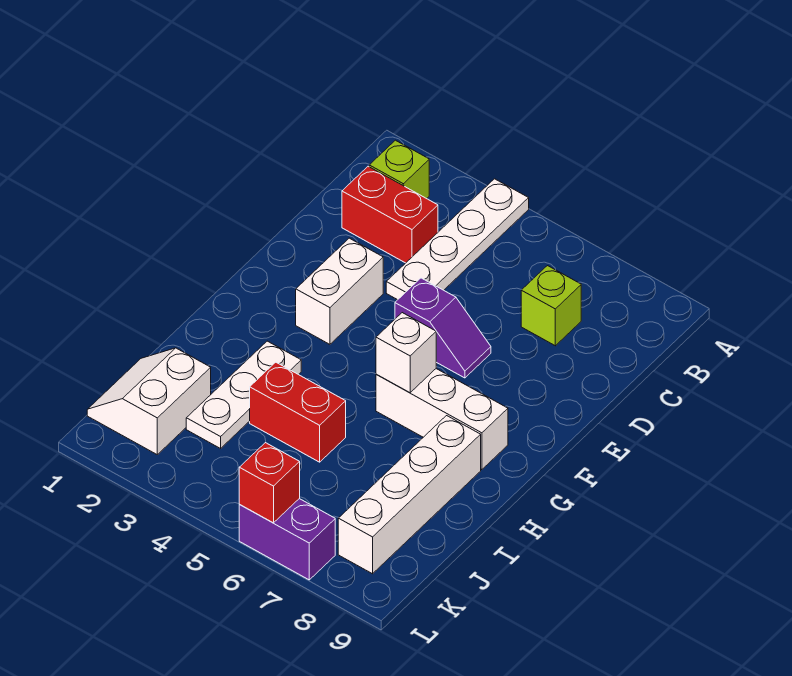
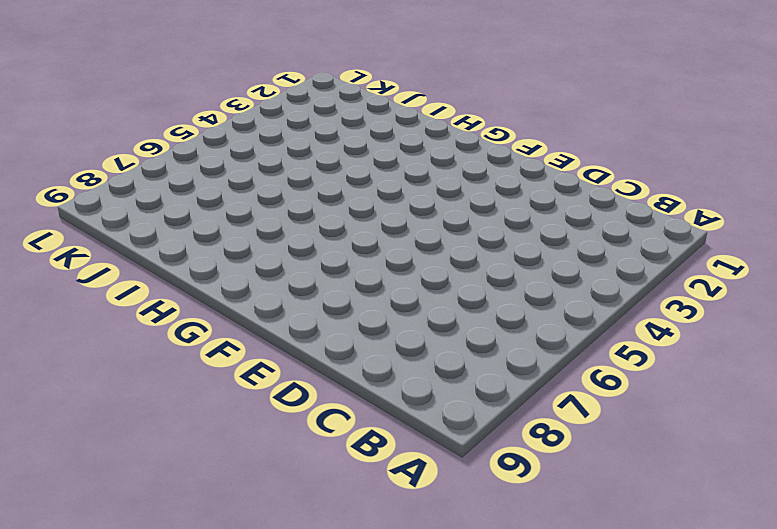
none -> white plate A4:D4 level 1
none -> lime brick B2 level 1
none -> red brick C2:C3 level 1

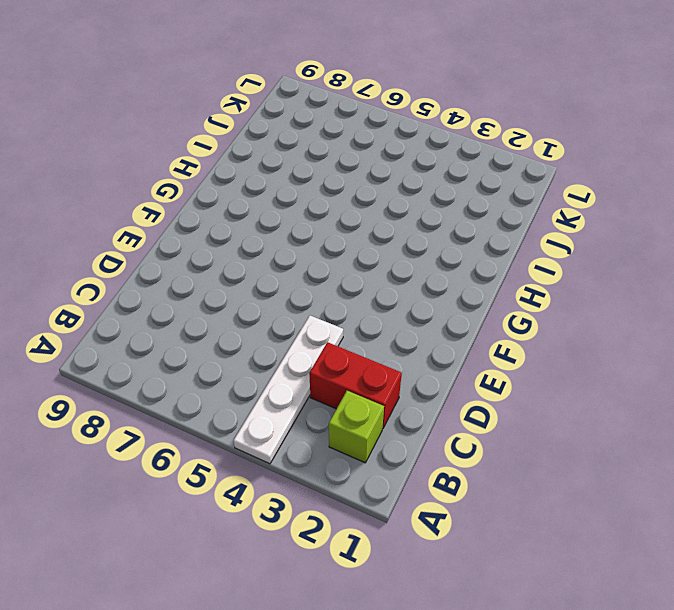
none -> lime brick C7 level 1
none -> white brick E3:F3 level 1
none -> purple slope E5:E6 level 1 top 5

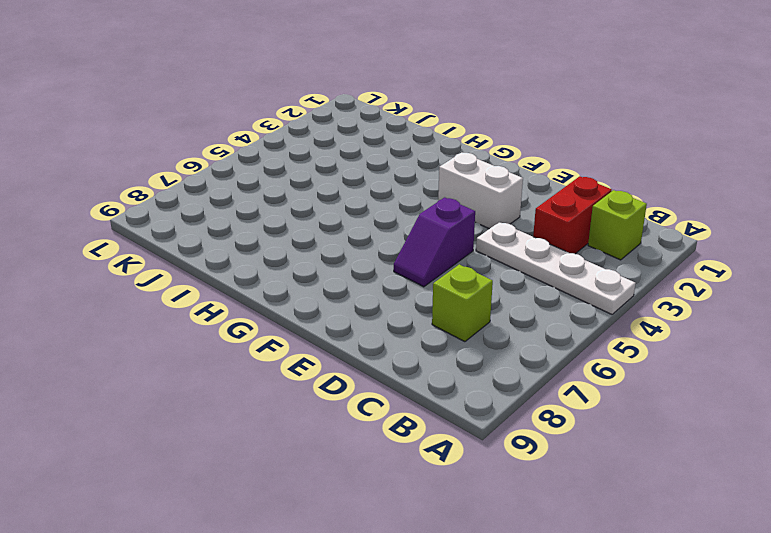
none -> white brick G6:G8 level 1
none -> white plate H3:J3 level 1
none -> white brick H8:K8 level 1

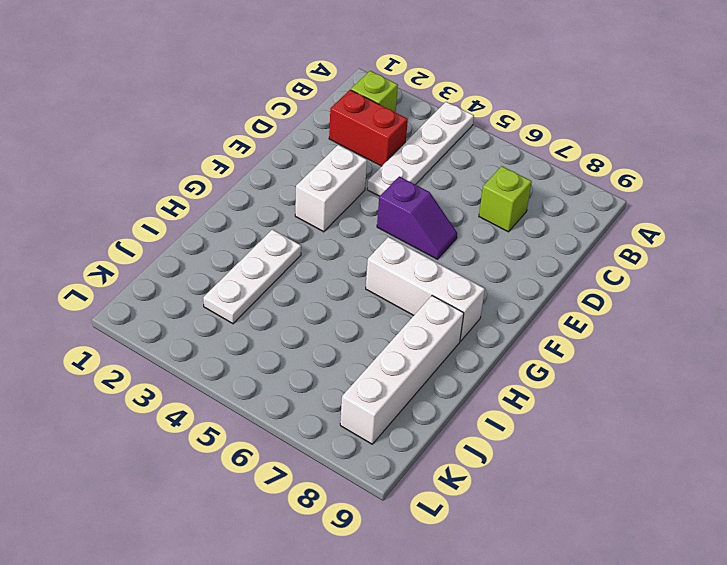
none -> red brick I4:I5 level 1
none -> white slope J1:K2 level 1 top 2
none -> purple brick L6:L7 level 1

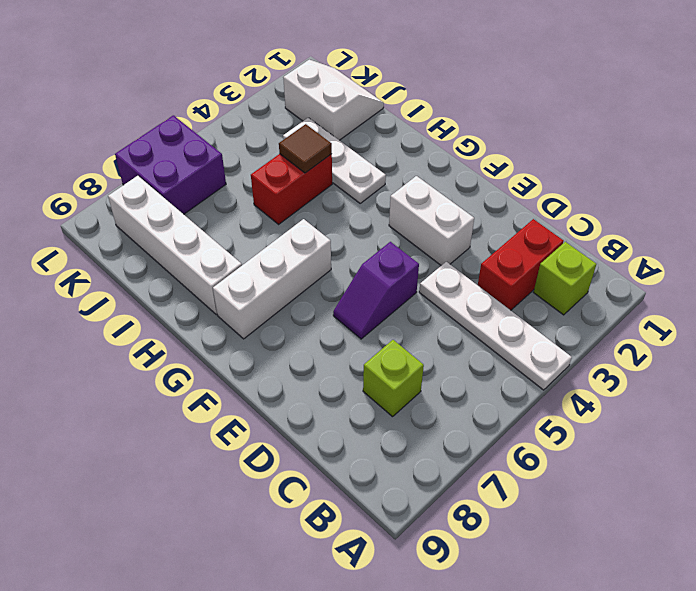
brown tile I4 level 2 -> none
purple brick K6:L7 level 1 -> purple brick L6:L7 level 1
none -> white brick G6 level 2
none -> red brick L6 level 2

